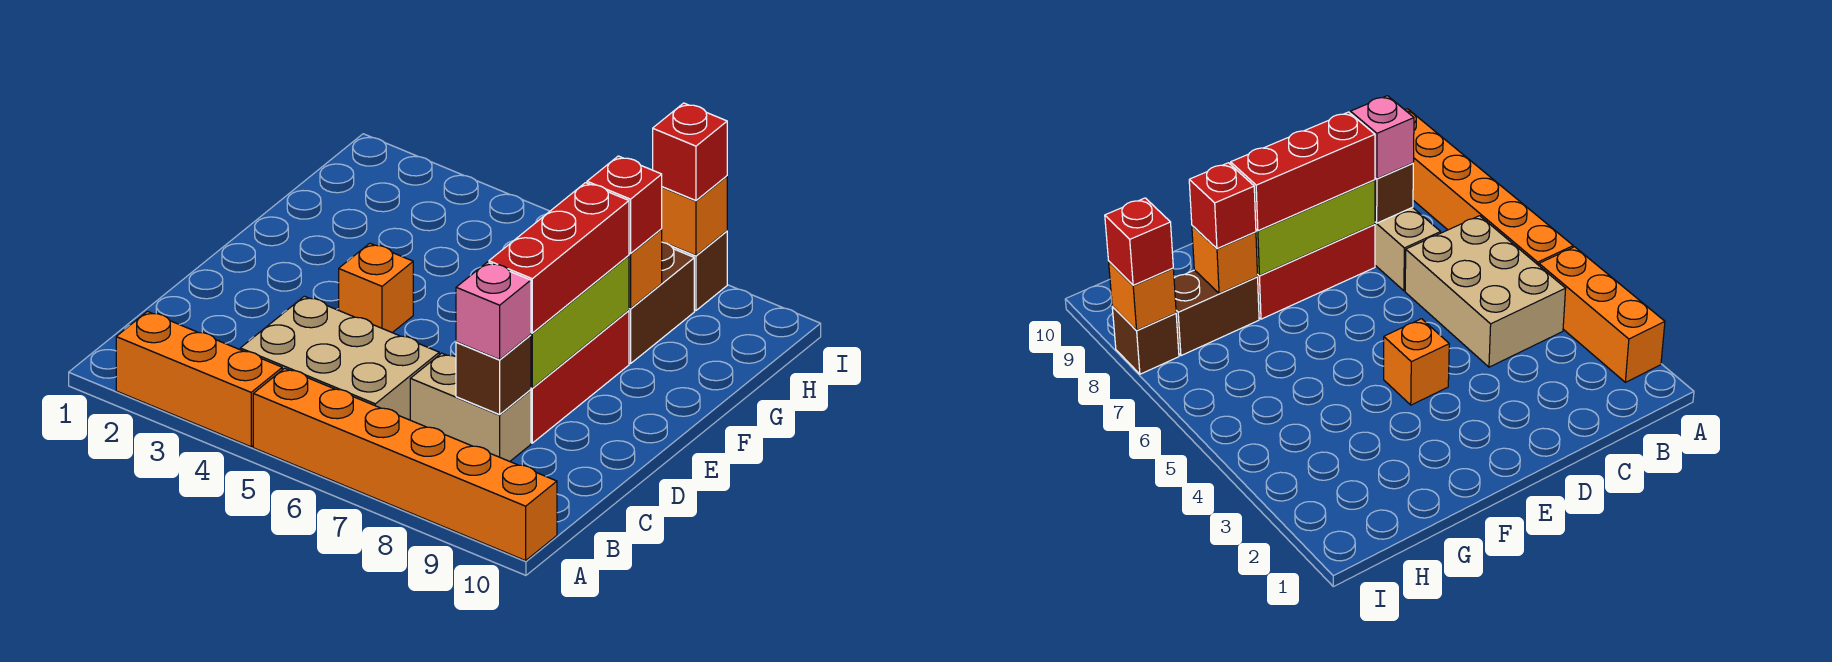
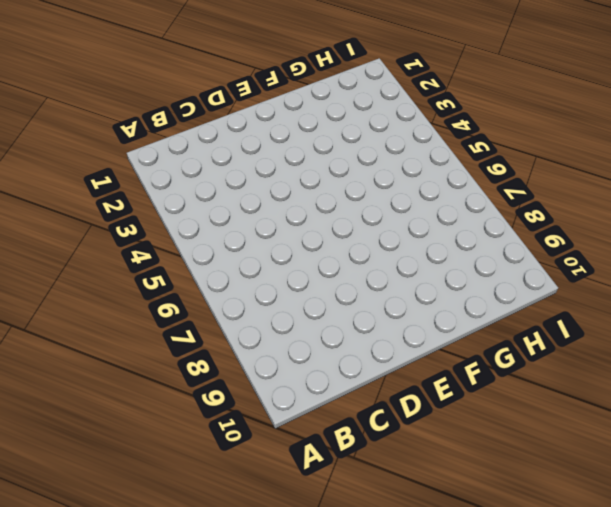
none -> orange brick A2:A4 level 1
none -> orange brick A5:A10 level 1
none -> tan brick B4:C6 level 1

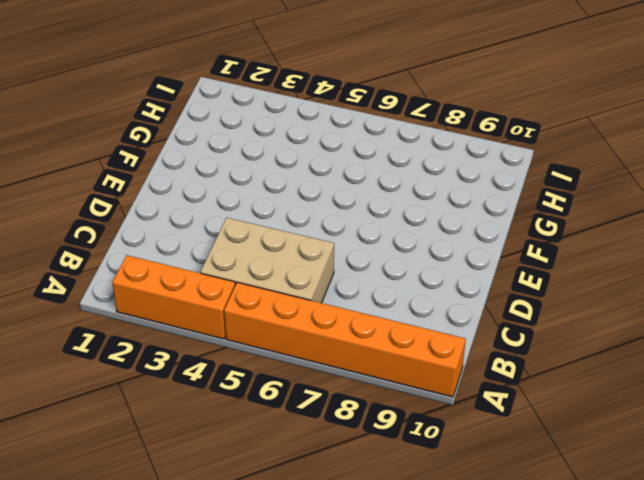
none -> tan brick C7:C8 level 1
none -> red brick D8:F8 level 1
none -> orange brick E4 level 1

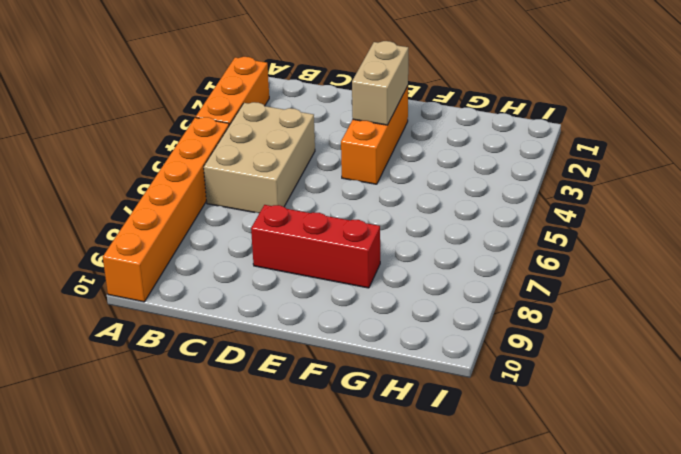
orange brick E2:E4 level 1 -> orange brick E4 level 1
tan brick E2:E3 level 2 -> tan brick C7:C8 level 1
none -> brown brick G8:H8 level 1
none -> brown brick I8 level 1
none -> brown brick C8 level 2

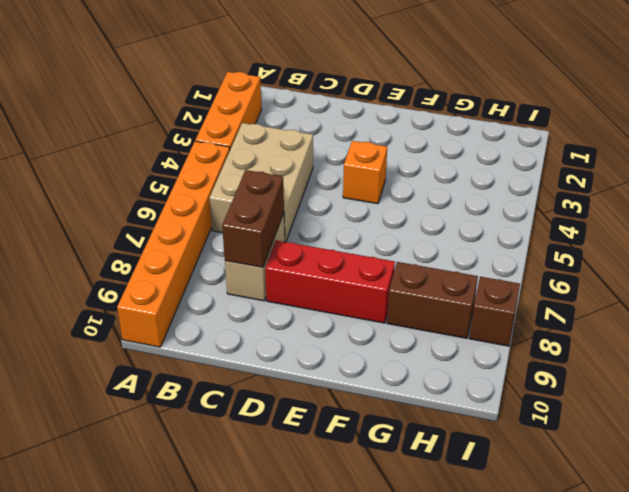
brown brick C7:C8 level 2 -> brown brick C8 level 2
none -> lime brick D8:F8 level 2
none -> orange brick G8 level 2
none -> orange brick I8 level 2

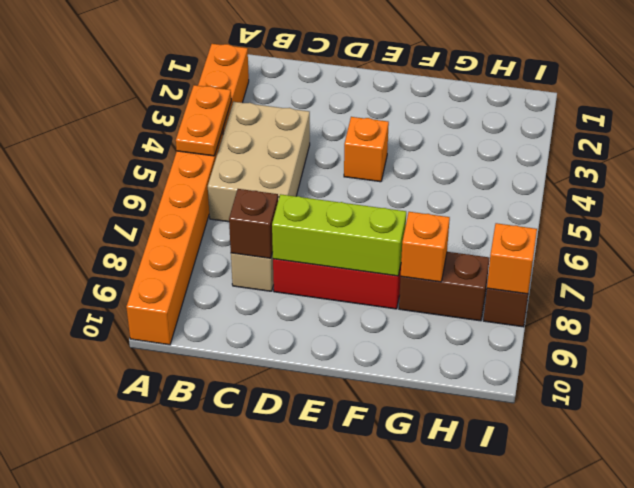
orange plate A4:A5 level 2 -> none
none -> pink brick C8 level 3
none -> red brick D8:F8 level 3
none -> red brick G8 level 3

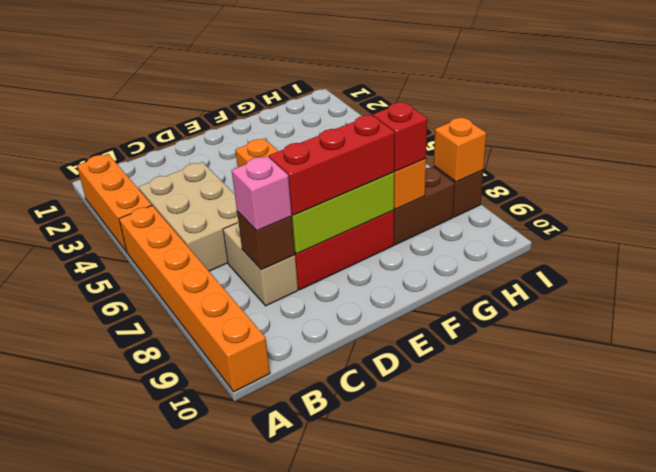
none -> red brick I8 level 3

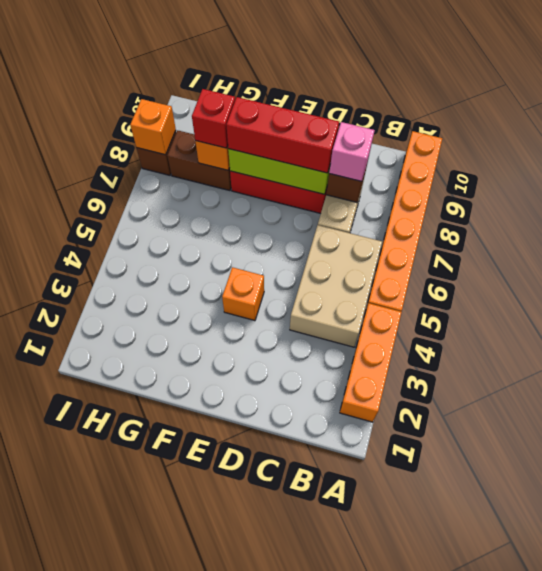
none -> red brick I8 level 3

